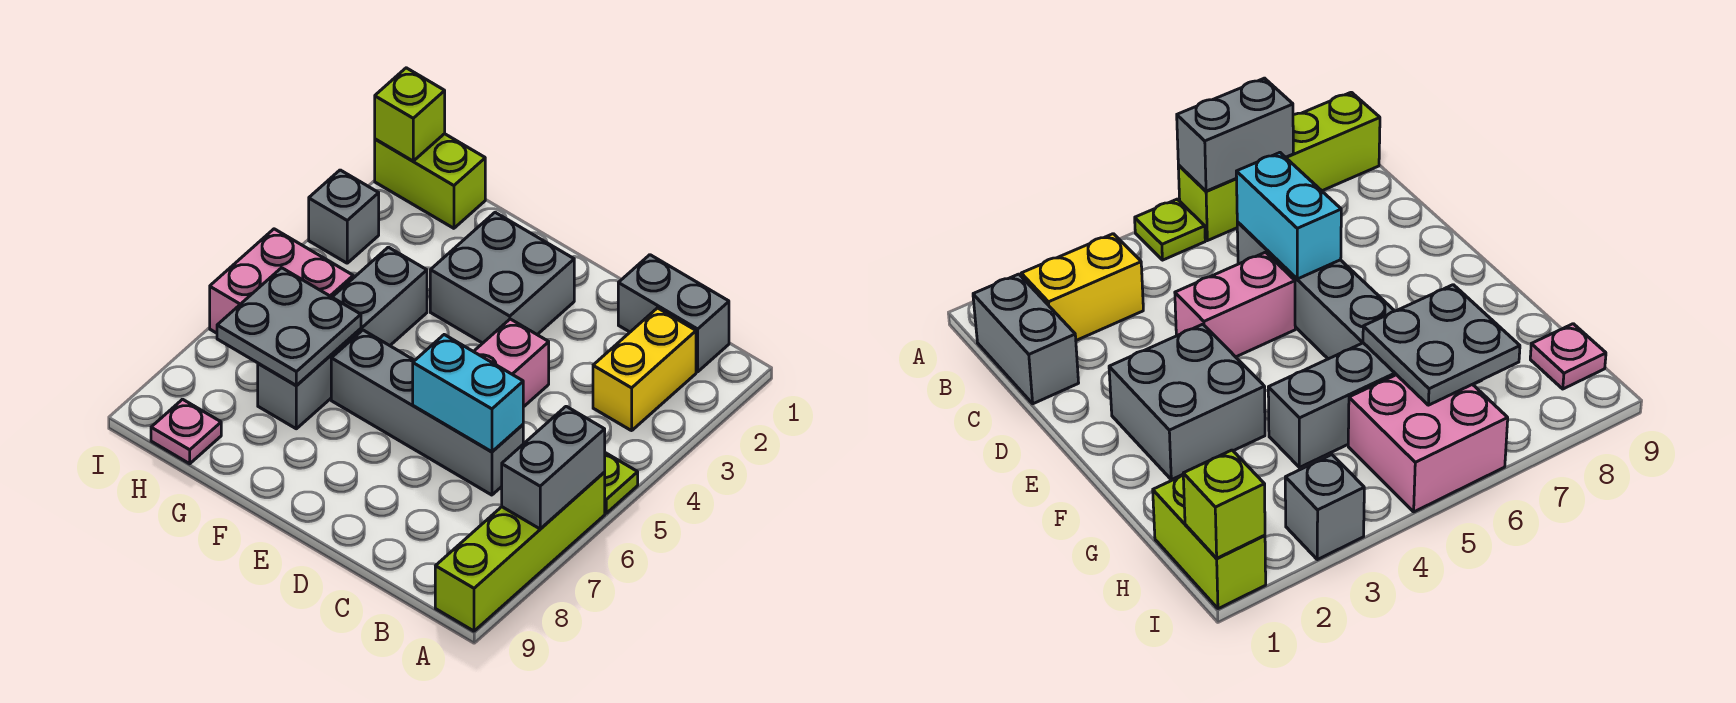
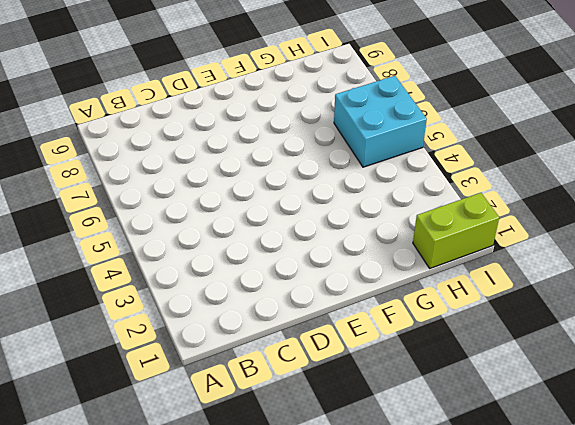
cyan brick H5:I6 level 1 -> pink brick H5:I6 level 1
none -> lime plate A5 level 1
none -> lime brick A6:A9 level 1
none -> grey brick B1:C1 level 1

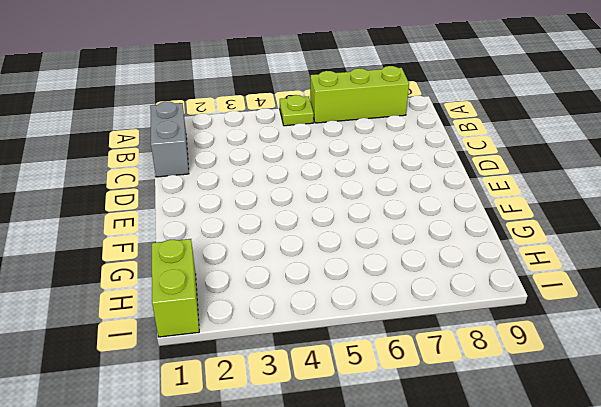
lime brick A6:A8 level 1 -> lime brick A6:A9 level 1
none -> yellow brick B2:B3 level 1
none -> grey brick C6:F6 level 1
none -> pink brick D4:D5 level 1

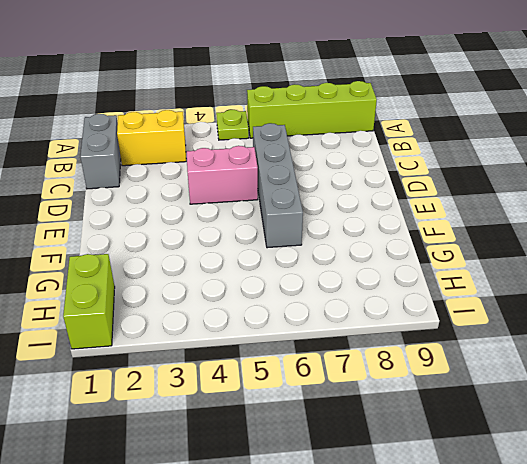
none -> grey brick E2:F3 level 1
none -> grey brick G4:G7 level 1
none -> pink brick H5:I6 level 1

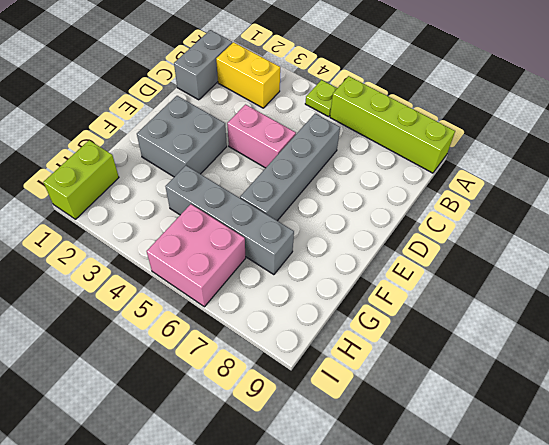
none -> pink plate H9 level 1
none -> grey brick I3 level 1
none -> grey brick A6:A7 level 2

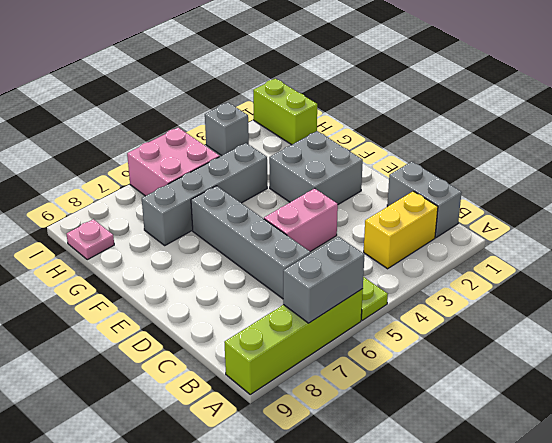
none -> cyan brick C6:D6 level 2
none -> grey plate G6:H7 level 2
none -> lime brick I1 level 2

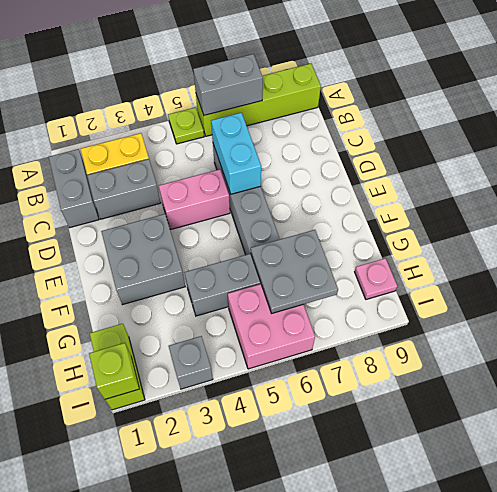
grey brick C2:C3 level 1 -> none

